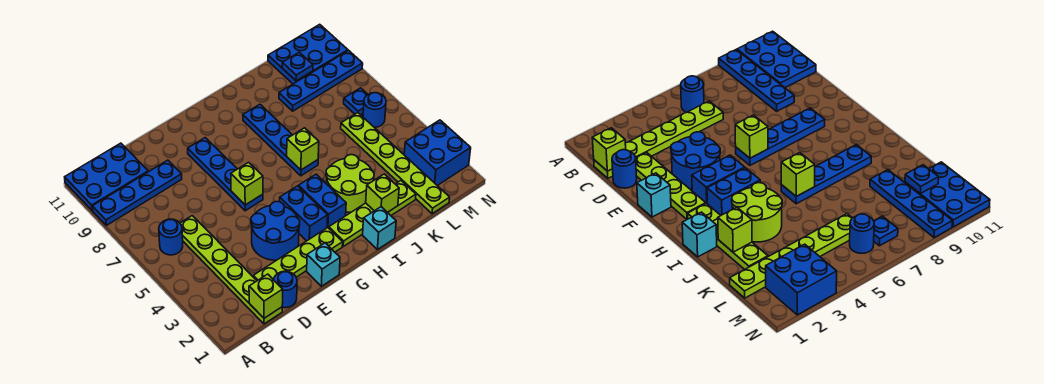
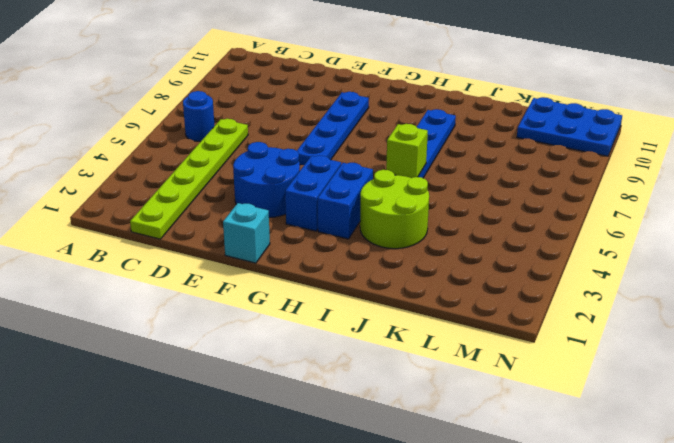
none -> blue plate A9:D9 level 1
none -> blue plate A10:C11 level 1
none -> blue round brick D1 level 1

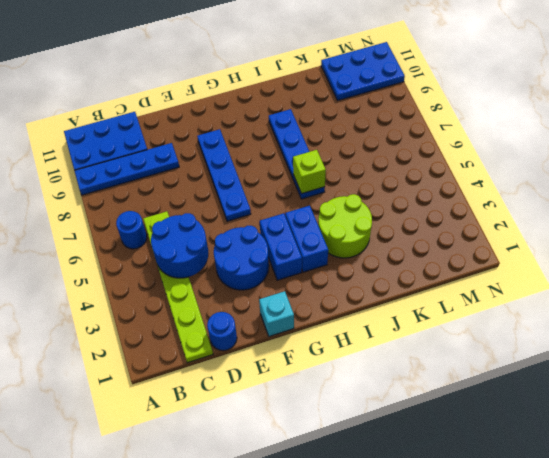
blue round brick C4:D5 level 2 -> none
none -> lime plate D2:G2 level 1
none -> lime plate H2:K2 level 1
none -> cyan brick I1 level 1

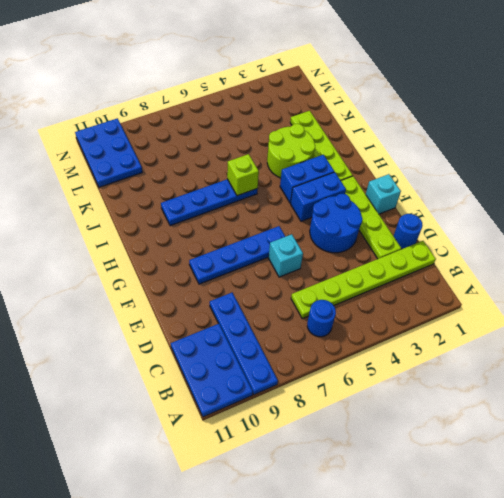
cyan brick E6 level 1 -> cyan brick I1 level 1
none -> blue plate K9:N9 level 1
none -> lime plate L1:L6 level 1
none -> blue brick M2:N3 level 1

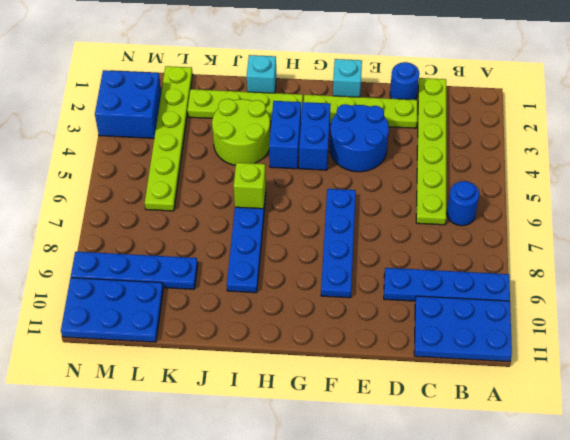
none -> blue round brick M6 level 1
none -> blue plate M7 level 1
none -> lime brick C1 level 2

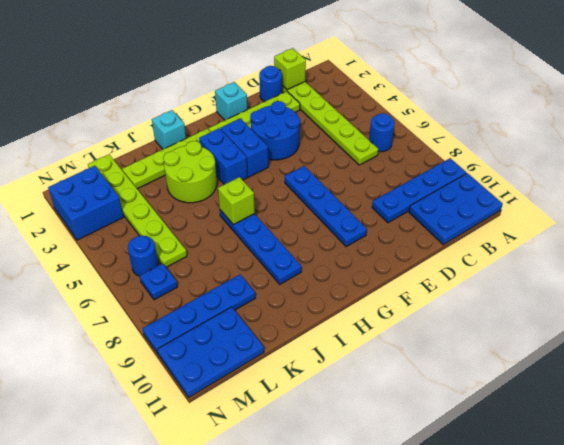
none -> lime brick F6 level 2
none -> lime brick J2 level 2
none -> blue plate L10 level 2

